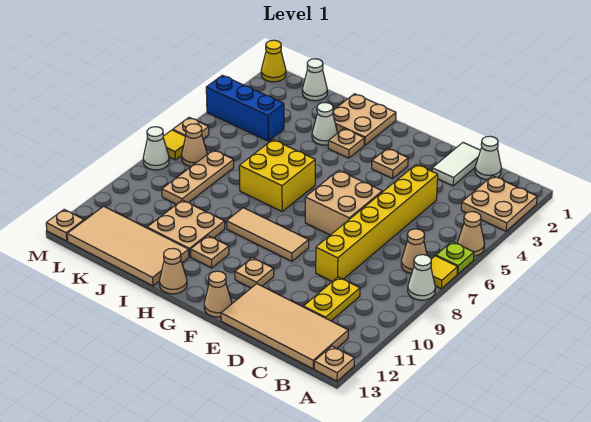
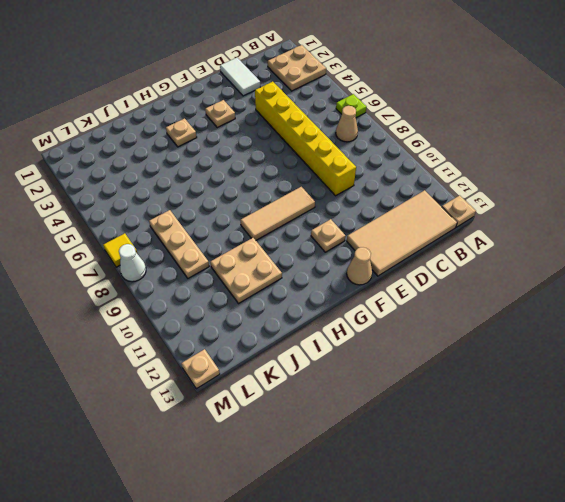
none -> tan cone A5 level 1
none -> yellow tile A7 level 1
none -> white cone A8 level 1
none -> white cone C1 level 1

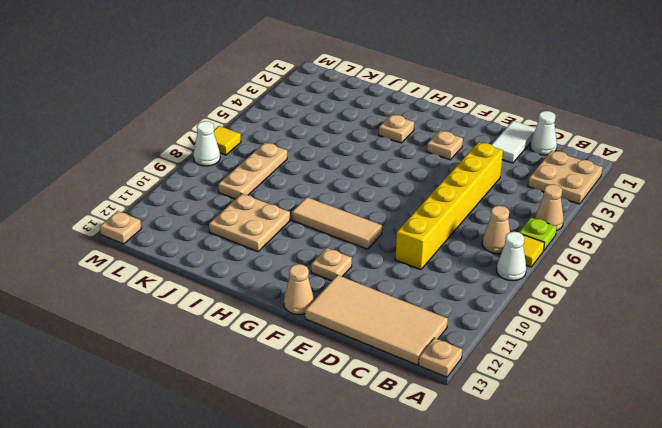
none -> yellow plate C10:C11 level 1
none -> tan brick E6:F7 level 1
none -> tan plate H1:I2 level 1
none -> yellow brick H6:I7 level 1

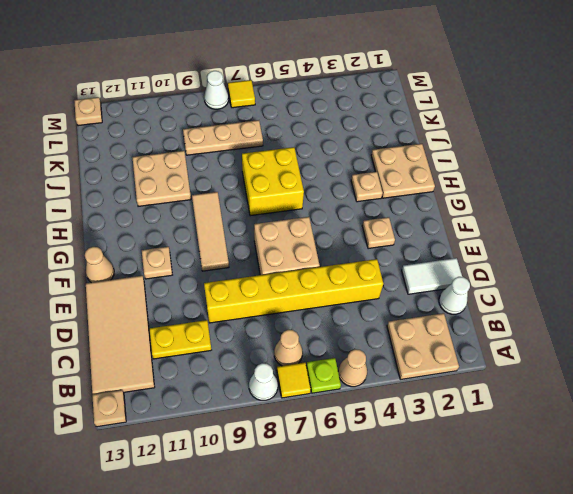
none -> tan plate H11 level 1
none -> tan cone H13 level 1
none -> white cone I3 level 1
none -> tan tile I12:L13 level 1

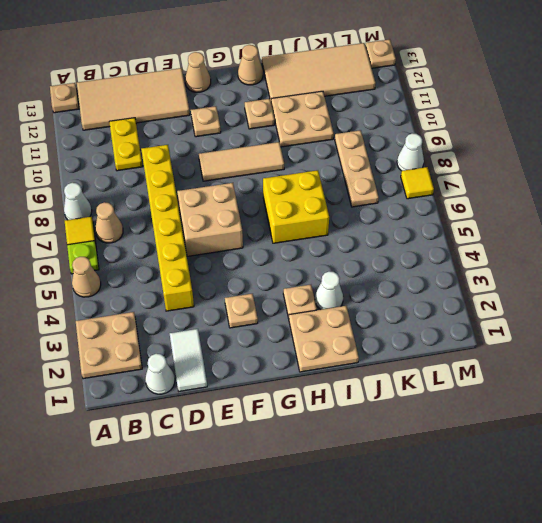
none -> white cone K1 level 1
none -> blue brick K4:M4 level 1
none -> tan cone L7 level 1
none -> yellow cone M1 level 1

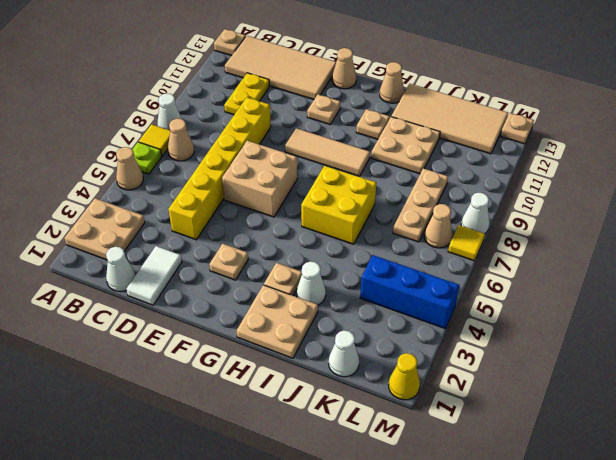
none -> tan plate M6 level 1

